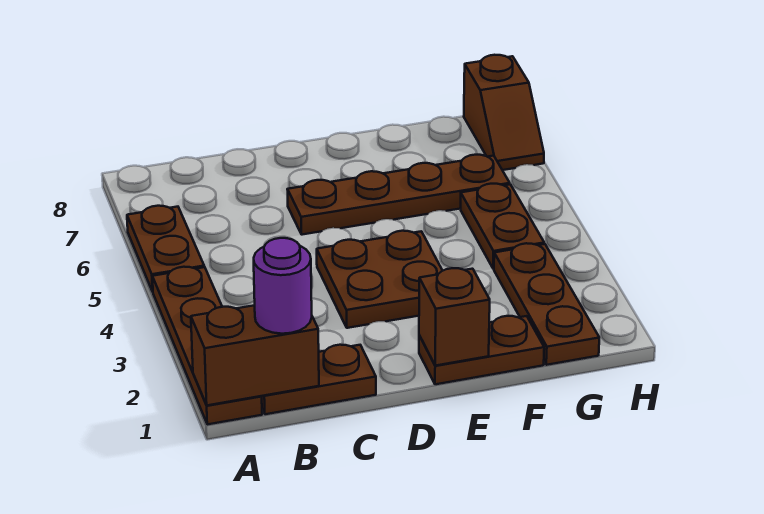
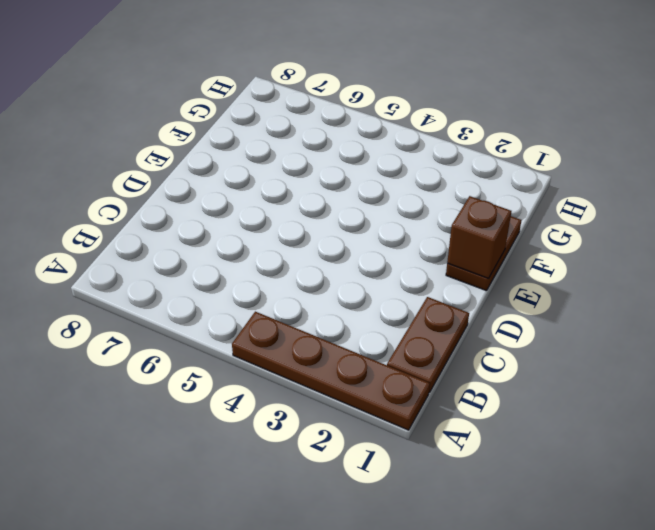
none -> brown plate A5:A6 level 1
none -> brown plate D3:E4 level 1
none -> brown plate D6:G6 level 1

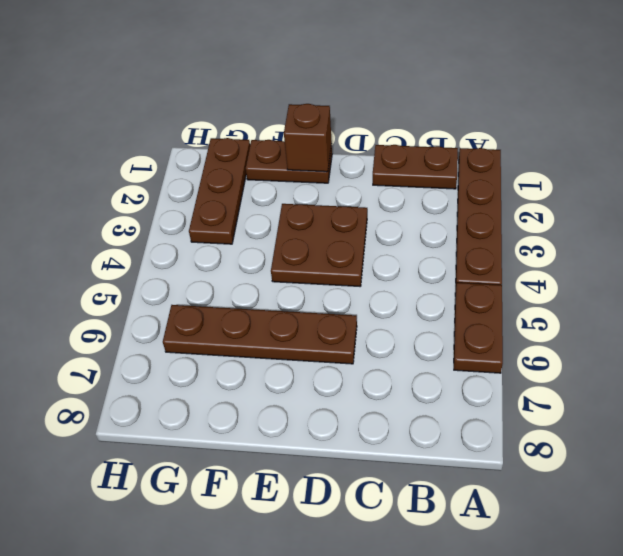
none -> brown plate G4:G5 level 1
none -> brown slope H7:H8 level 1 top 8
none -> brown brick A1:B1 level 2

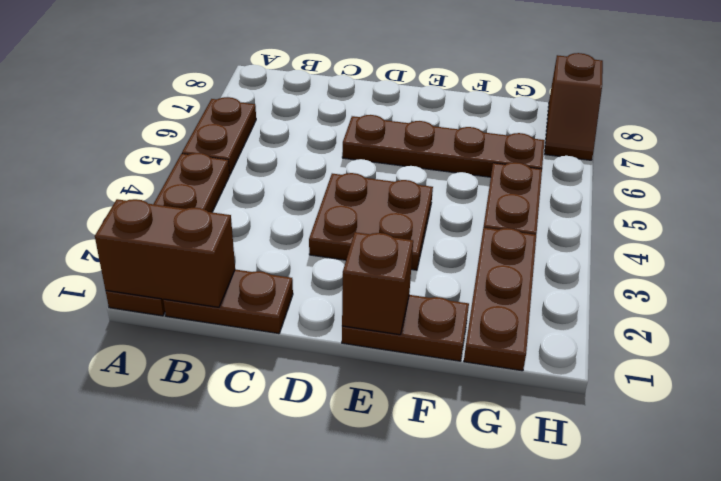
none -> purple round brick B1 level 3

